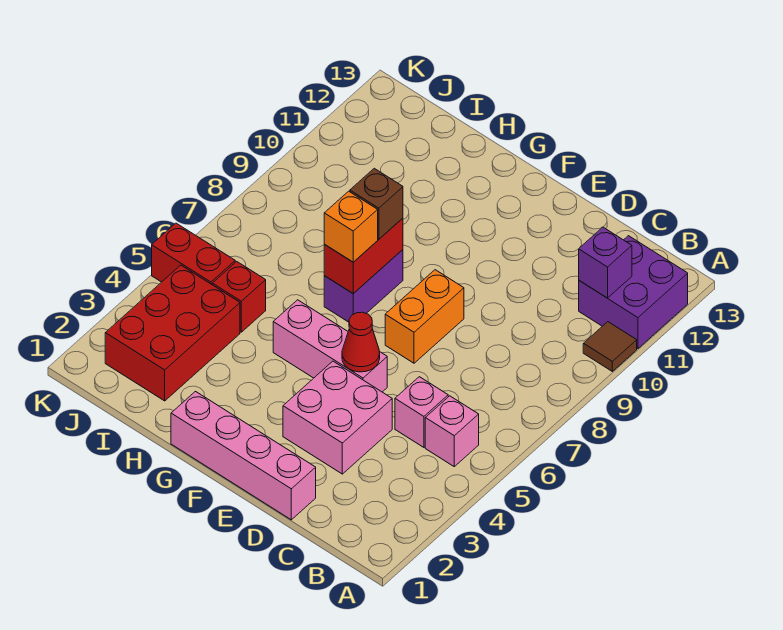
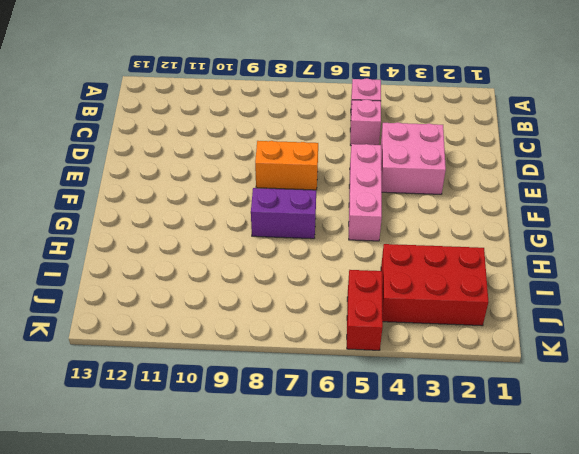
none -> brown tile A10 level 1
none -> purple brick A11:B12 level 1
none -> pink brick D1:G1 level 1

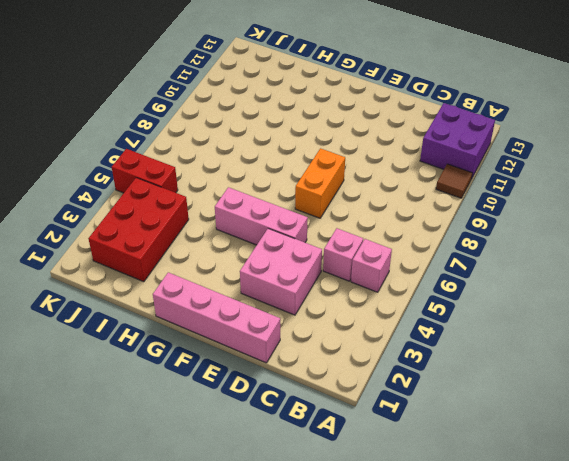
none -> purple brick G7:G8 level 1
none -> red brick I5 level 1
none -> purple brick B11 level 2

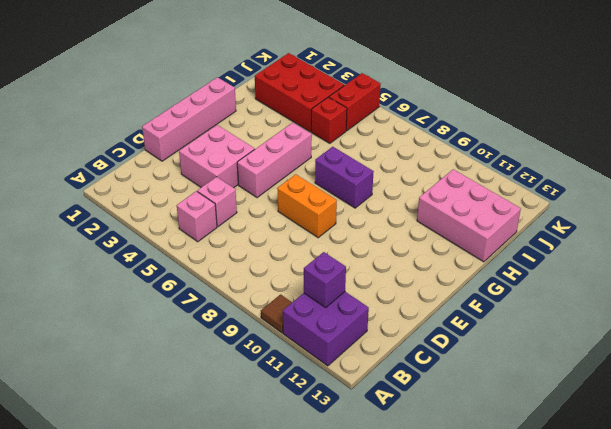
pink brick H11:I13 level 1 -> none
none -> red cone E5 level 2
none -> red brick G7:G8 level 2
none -> orange brick G7 level 3

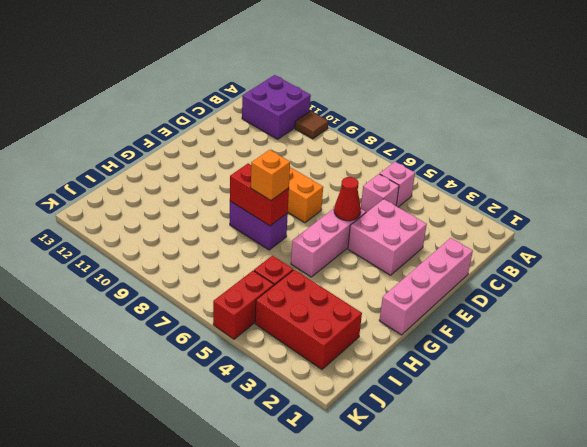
none -> purple brick B11 level 2
none -> brown brick G8 level 3

